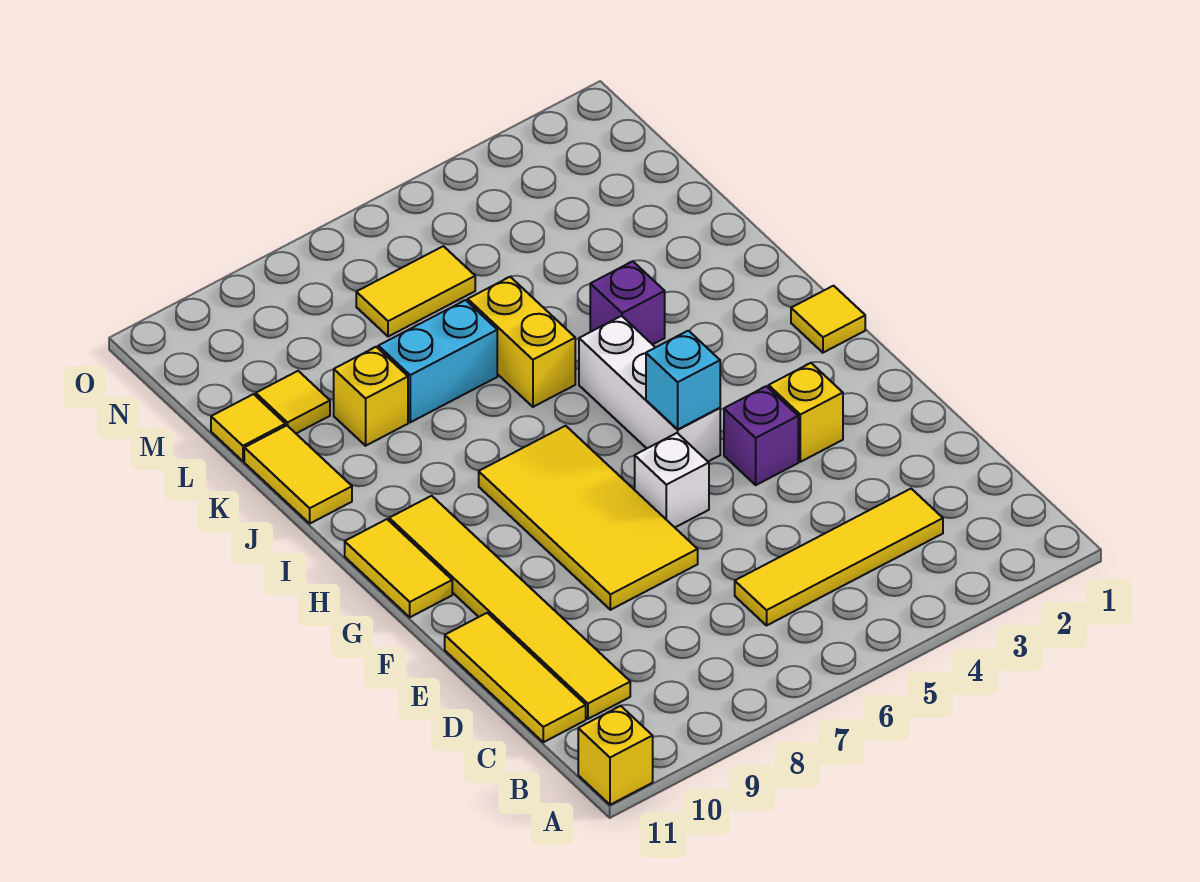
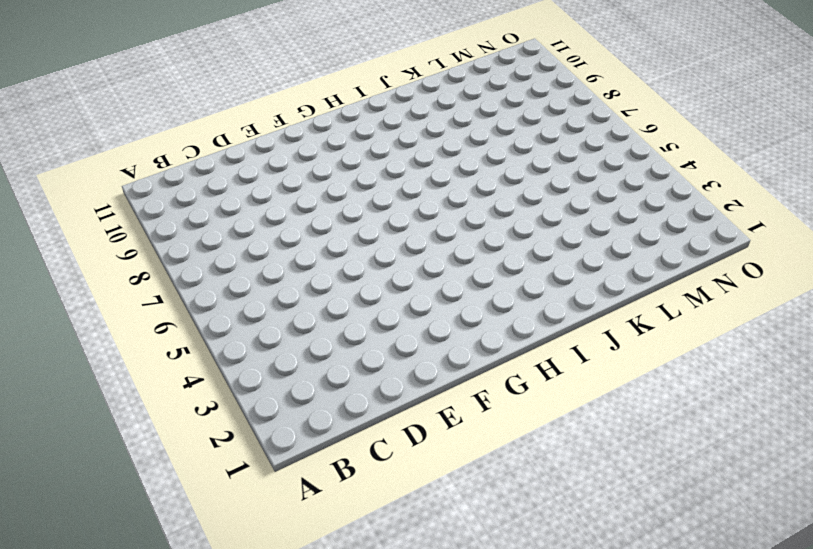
none -> yellow brick A11 level 1
none -> yellow tile C3:C6 level 1
none -> yellow tile C10:H10 level 1

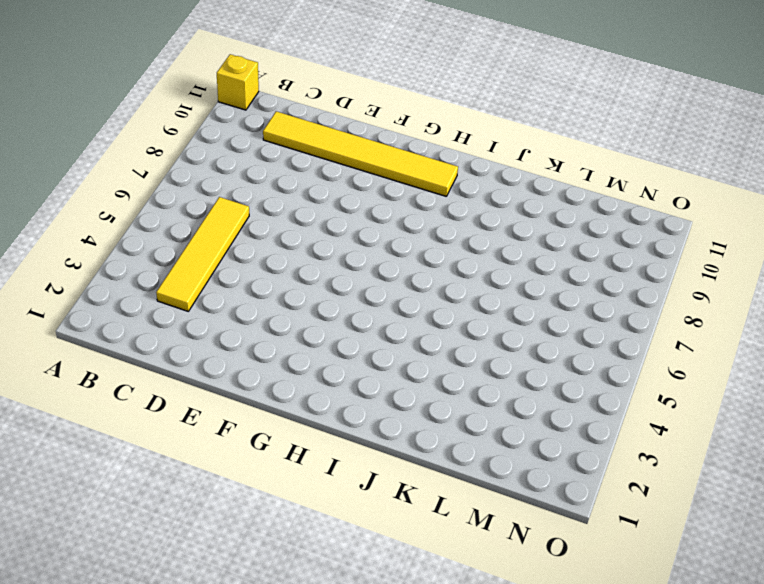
none -> yellow tile C11:E11 level 1
none -> yellow tile E7:H8 level 1
none -> yellow brick F3 level 1

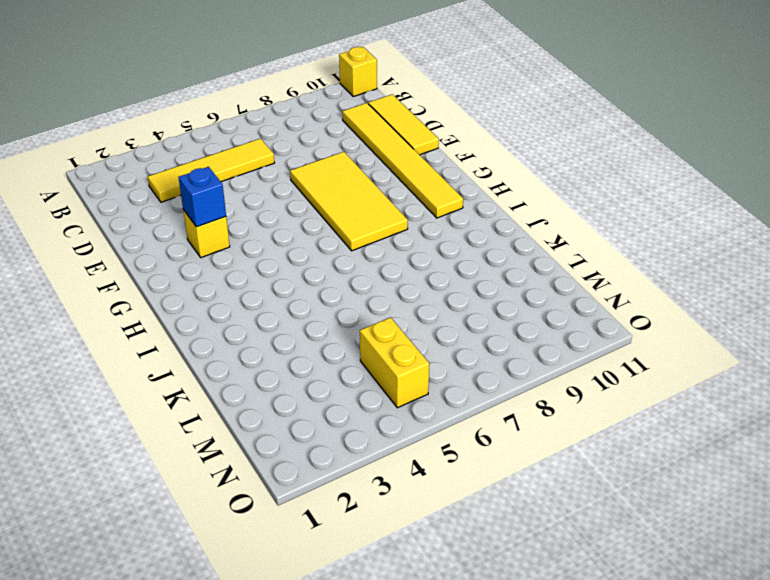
blue brick F3 level 2 -> none
yellow brick M5:N5 level 1 -> yellow brick J6:K6 level 1
none -> purple brick F4 level 1
none -> white brick F6 level 1
none -> white brick G5:I5 level 1

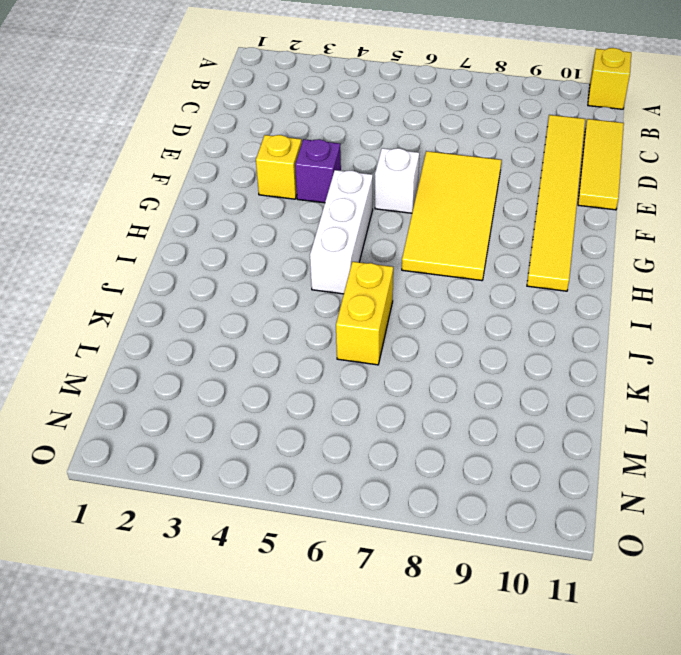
none -> yellow tile C3:C6 level 1
none -> yellow tile G11:H11 level 1
none -> yellow tile H1 level 1

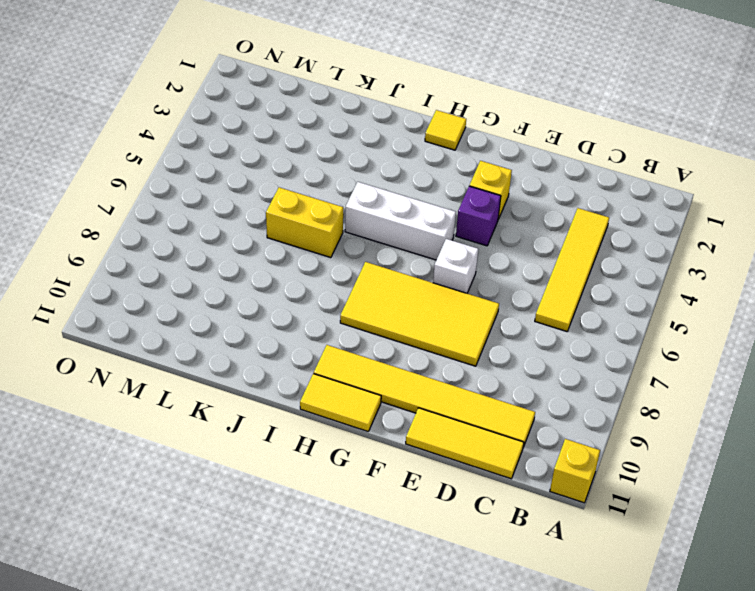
none -> purple brick J4 level 1
none -> yellow tile J11:K11 level 1
none -> cyan brick K7:K8 level 1

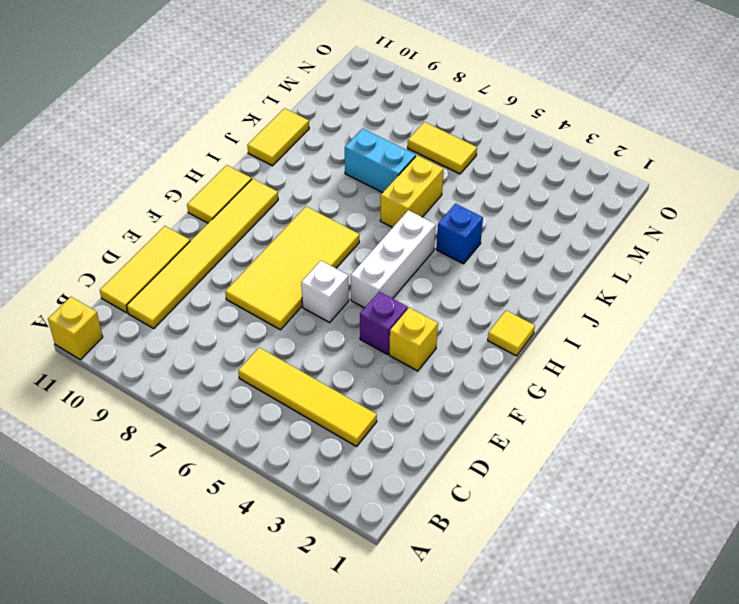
blue brick J4 level 1 -> purple brick J4 level 1
none -> yellow brick K9 level 1
none -> yellow tile L10 level 1
none -> yellow tile L11 level 1

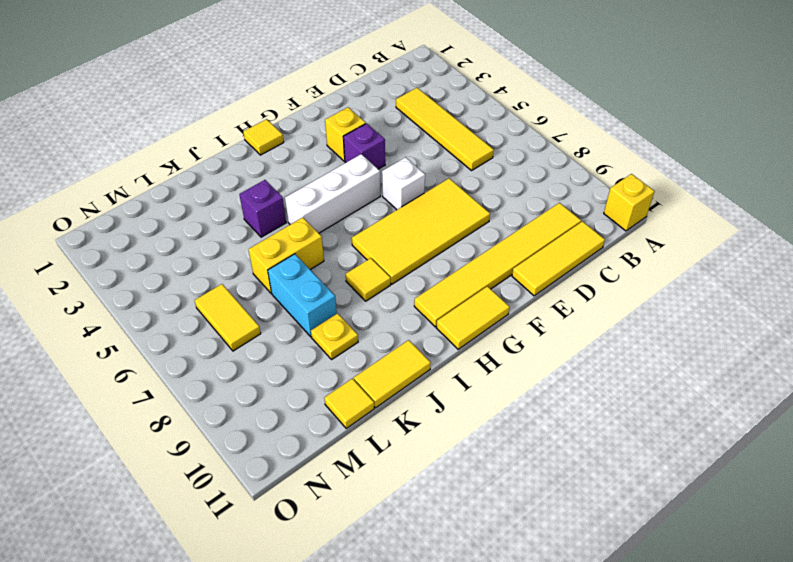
yellow tile I8 level 1 -> yellow tile L10 level 1
yellow plate K9 level 1 -> yellow brick K9 level 1
none -> cyan brick G5 level 2

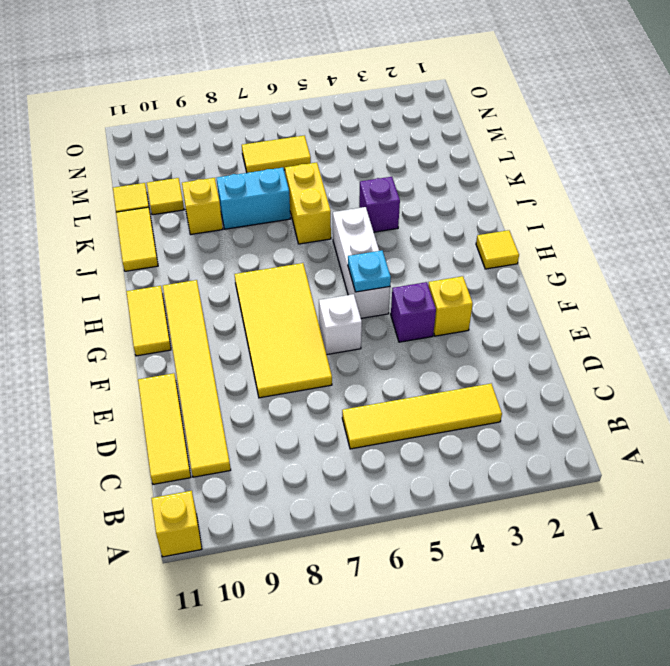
cyan plate G5 level 2 -> cyan brick G5 level 2

